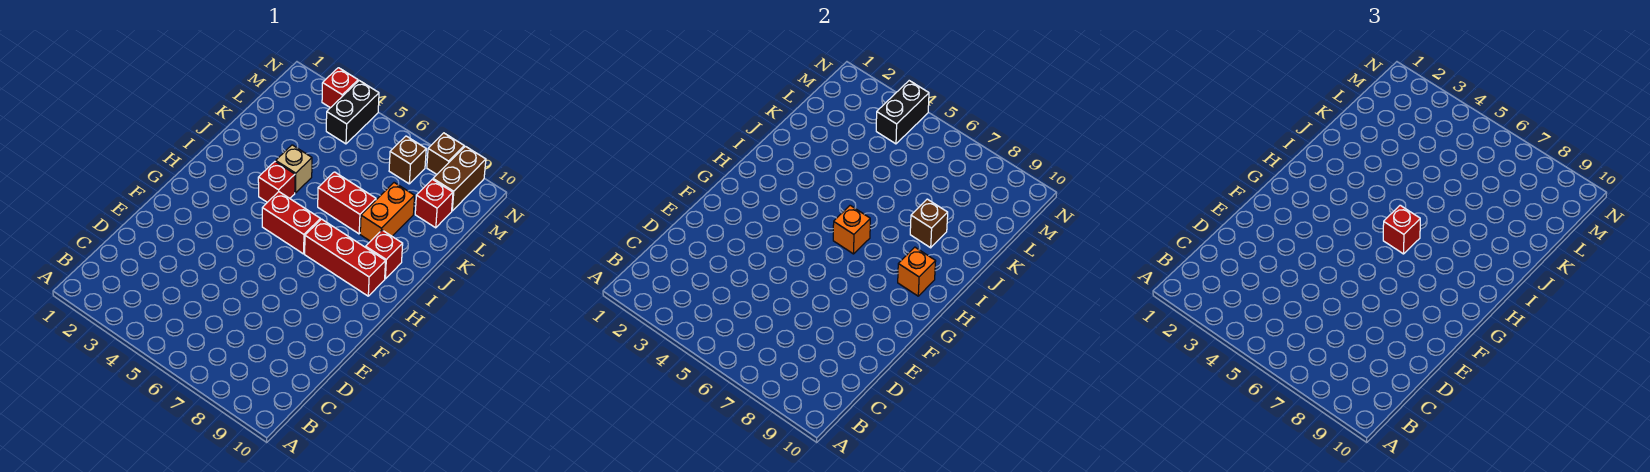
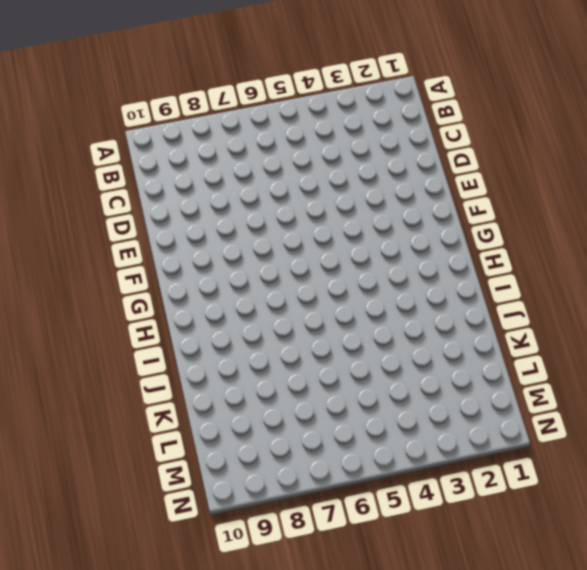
none -> red brick H5:H6 level 1
none -> red brick H7:H9 level 1
none -> red brick I4 level 1

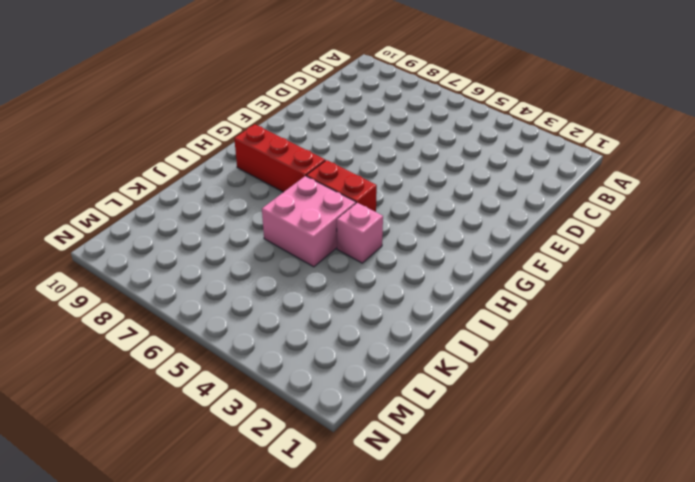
pink brick I4 level 1 -> red brick I4 level 1
pink brick I5:J6 level 1 -> red brick J6:J7 level 1
none -> red brick I9 level 1
none -> tan brick J4 level 1
none -> orange brick J8:K8 level 1

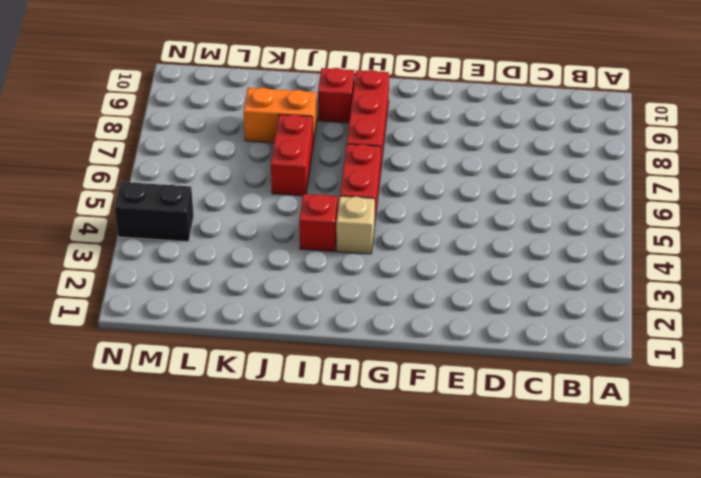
tan brick H4 level 1 -> tan brick J4 level 1
none -> red brick L9 level 1
none -> brown brick M7 level 1
none -> brown brick M9:N9 level 1

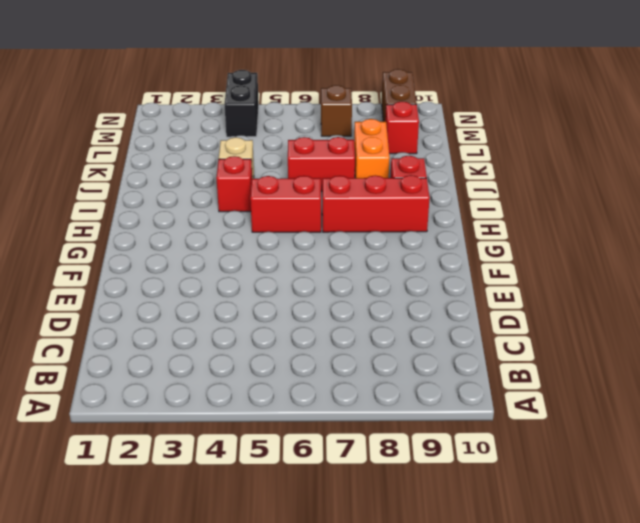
none -> red brick N3 level 1
none -> brown brick N8 level 1
none -> orange brick H6 level 2

